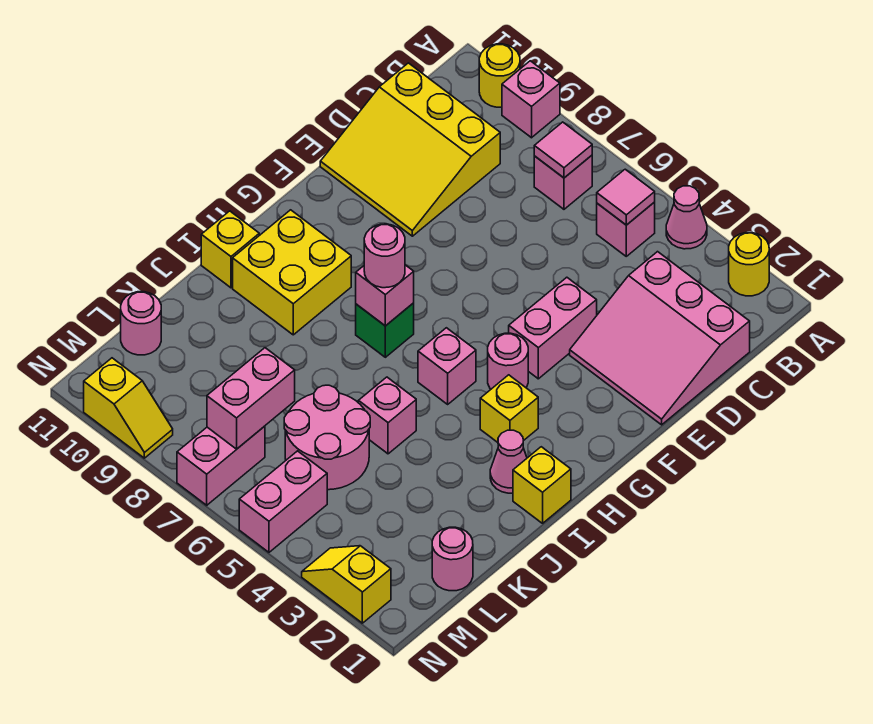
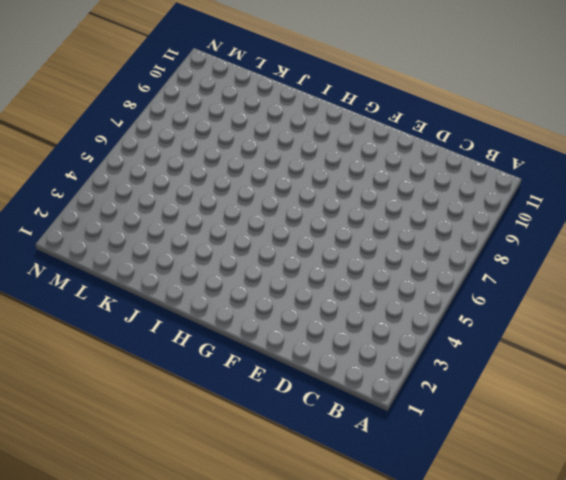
none -> yellow round brick A2 level 1
none -> pink cone A4 level 1
none -> pink brick A9 level 1
none -> yellow round brick A10 level 1

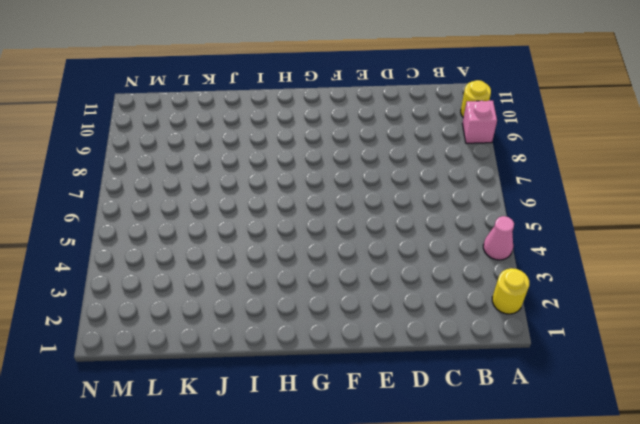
none -> pink brick B5 level 1
none -> pink brick B7 level 1
none -> pink slope C1:E3 level 1 top C
none -> yellow slope C9:E11 level 1 top C

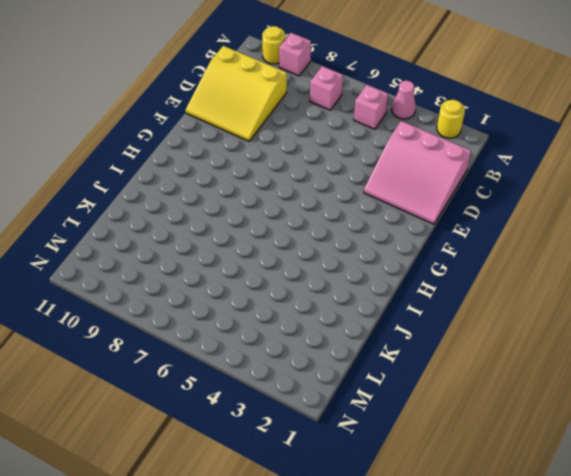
none -> pink brick E4:F4 level 1
none -> pink round brick G4 level 1
none -> yellow brick H3 level 1
none -> pink brick H5 level 1

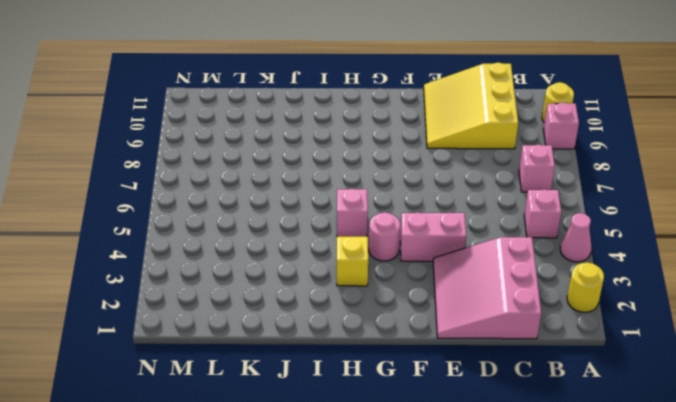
none -> green brick H7 level 1
none -> yellow brick H9:I10 level 1
none -> yellow brick I1 level 1
none -> pink cone I2 level 1

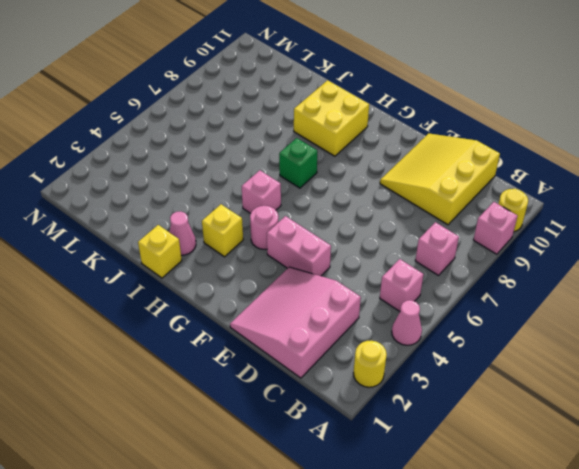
none -> yellow brick I11 level 1
none -> pink brick J5 level 1
none -> pink round brick K5:L6 level 1
none -> pink round brick L1 level 1

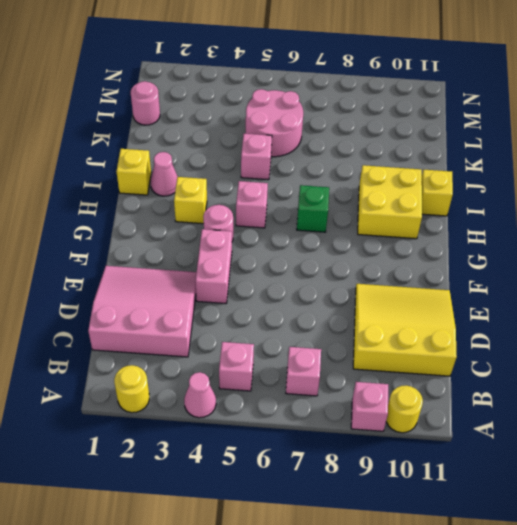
none -> pink round brick L11 level 1
none -> pink brick M5:N5 level 1
none -> pink brick M7:N7 level 1
none -> yellow slope N2:N3 level 1 top 2

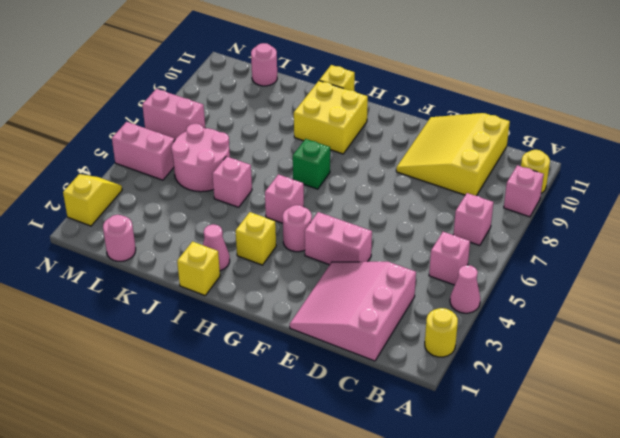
none -> yellow slope N9:N10 level 1 top 10
none -> pink tile B5 level 2
none -> pink tile B7 level 2
none -> pink brick H7 level 2

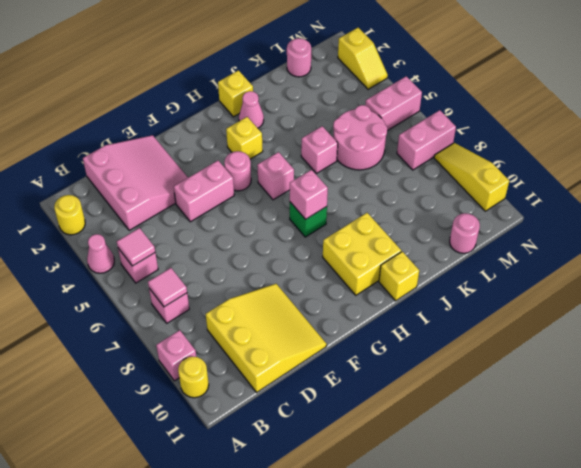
yellow slope N8:N10 level 1 top 10 -> yellow slope N9:N10 level 1 top 10
none -> pink brick L7:M7 level 2
none -> pink round brick H7 level 3

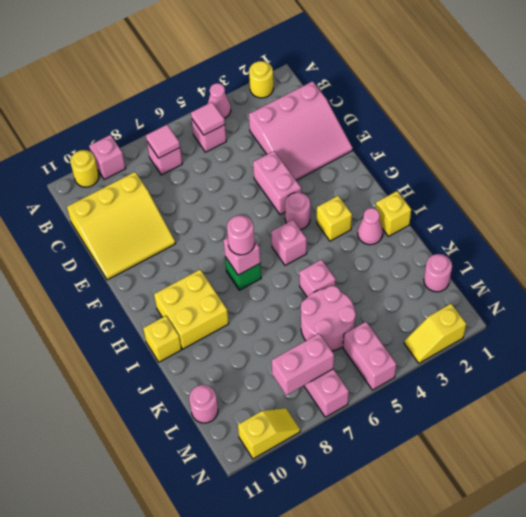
pink brick M7:M8 level 2 -> pink brick L7:M7 level 2

